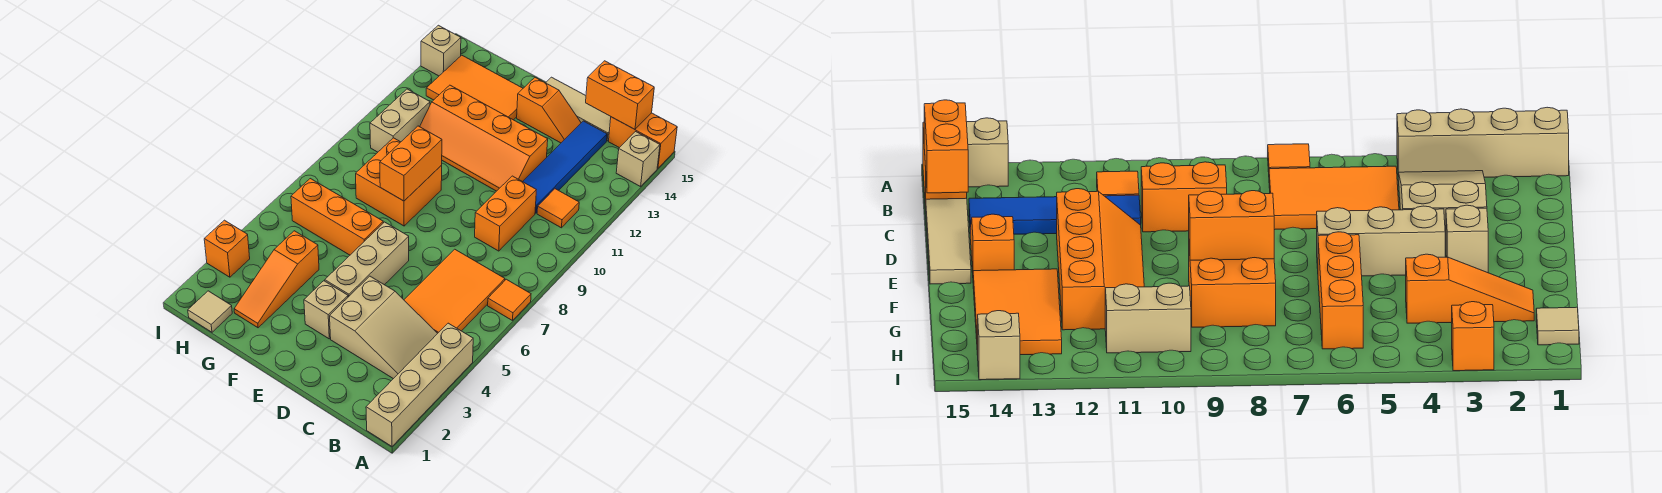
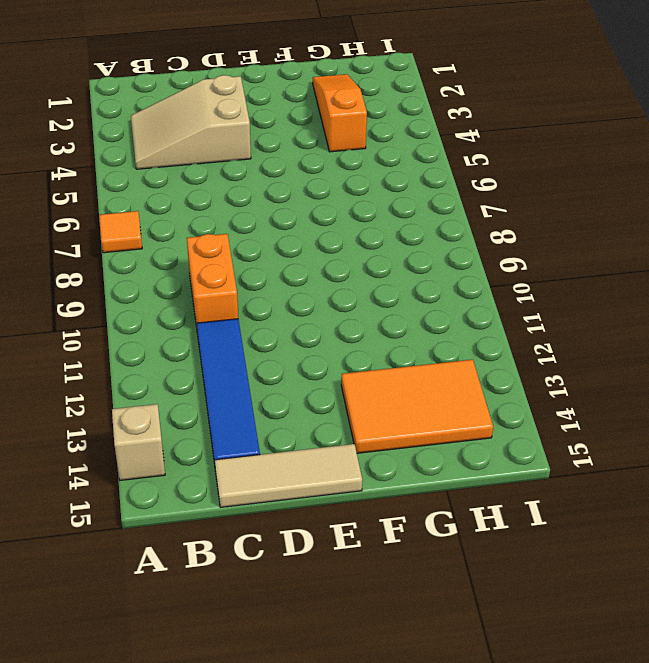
none -> tan brick A1:A4 level 1
none -> orange brick A15:B15 level 1
none -> orange tile B5:C7 level 1

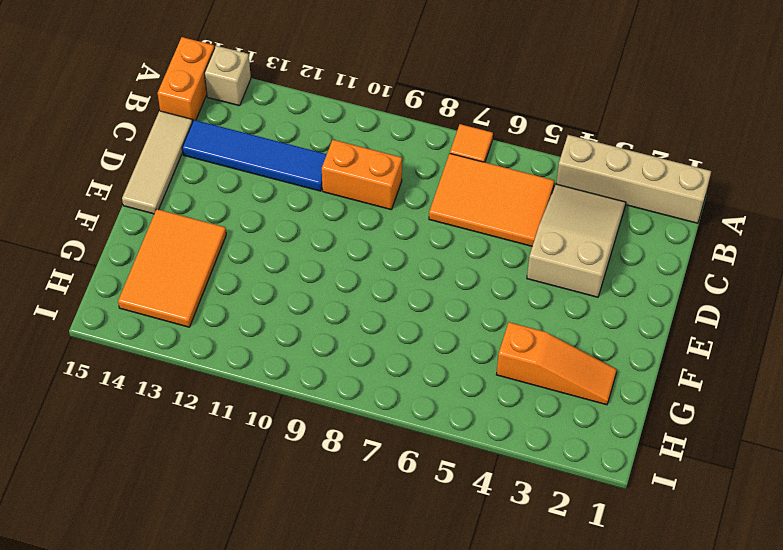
none -> orange tile B11 level 1
none -> orange slope D11:G12 level 1 top 12
none -> orange slope D14:E14 level 1 top E

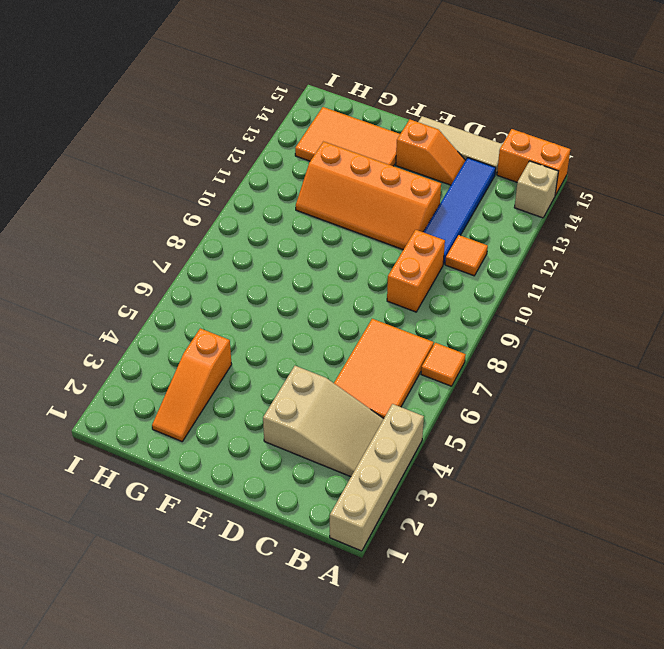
none -> tan brick E3 level 1
none -> tan brick E4:E6 level 1
none -> orange brick F6:H6 level 1

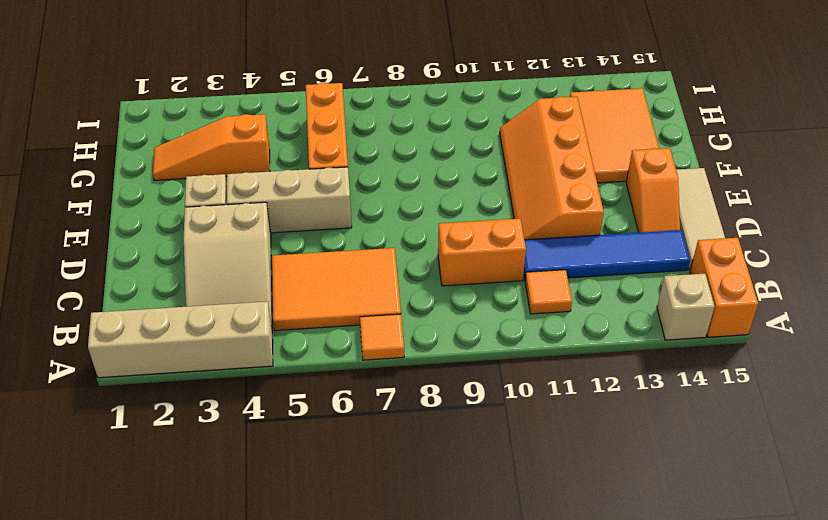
none -> orange brick F8:G9 level 1
none -> tan tile H1 level 1
none -> tan brick H10:H11 level 1

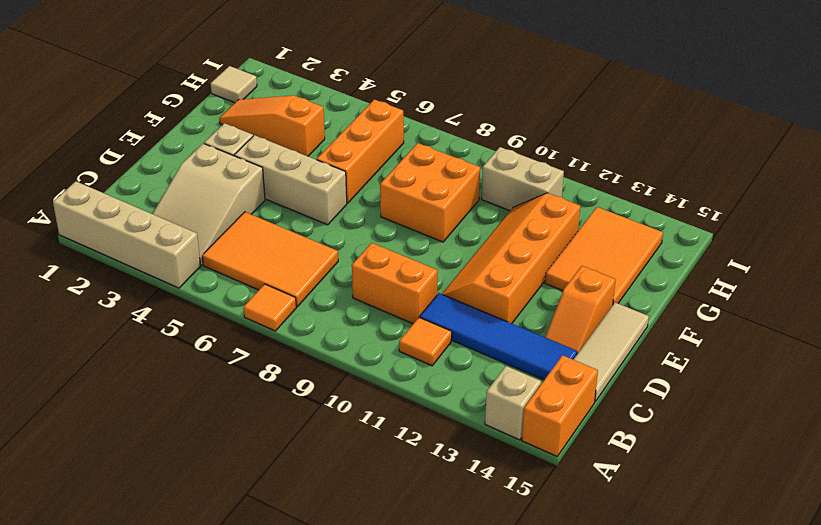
none -> orange brick I3 level 1
none -> tan brick I14 level 1
none -> orange brick B15:C15 level 2

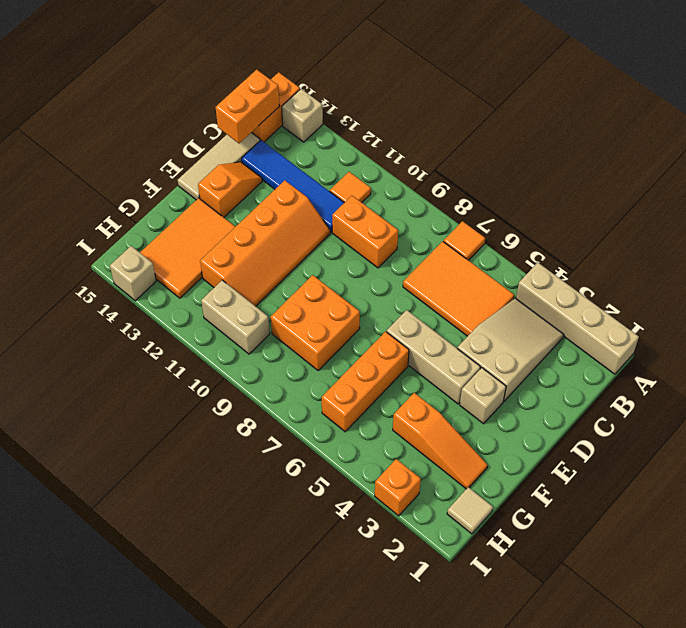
none -> orange brick F8:F9 level 2

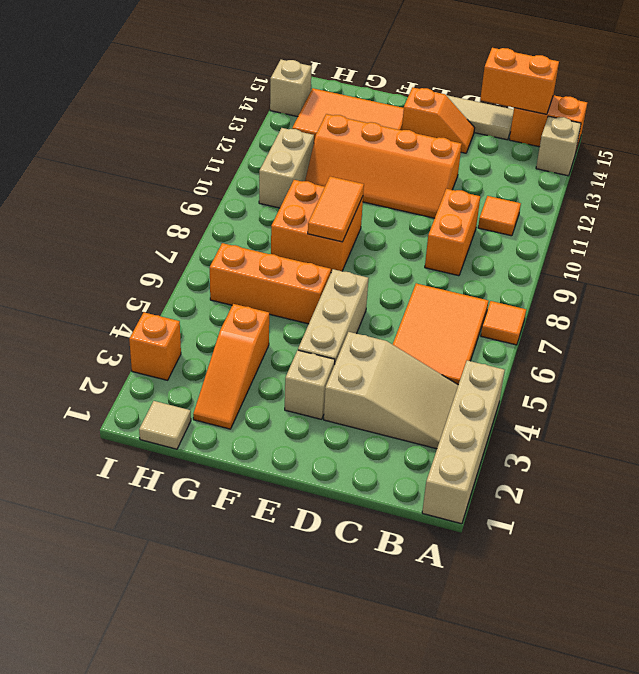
orange tile F8:F9 level 2 -> orange brick F8:F9 level 2
none -> blue tile C11:C14 level 1

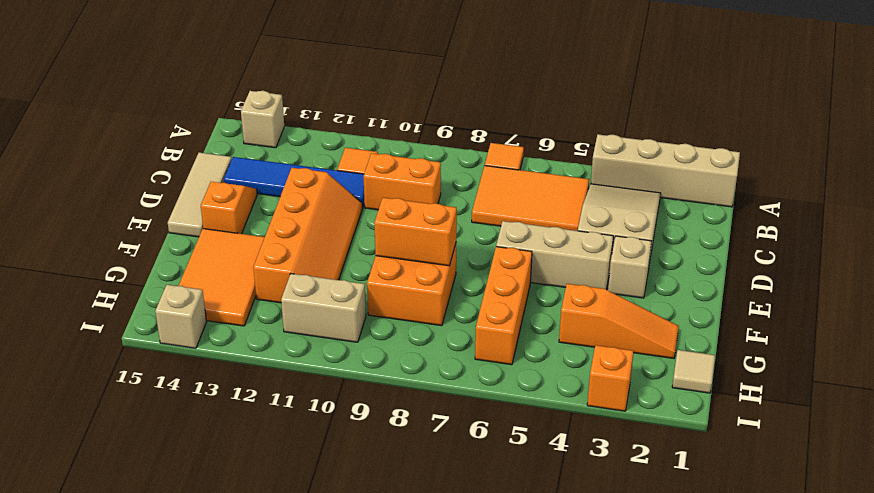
none -> orange brick A15:B15 level 1
none -> orange brick B15:C15 level 2

